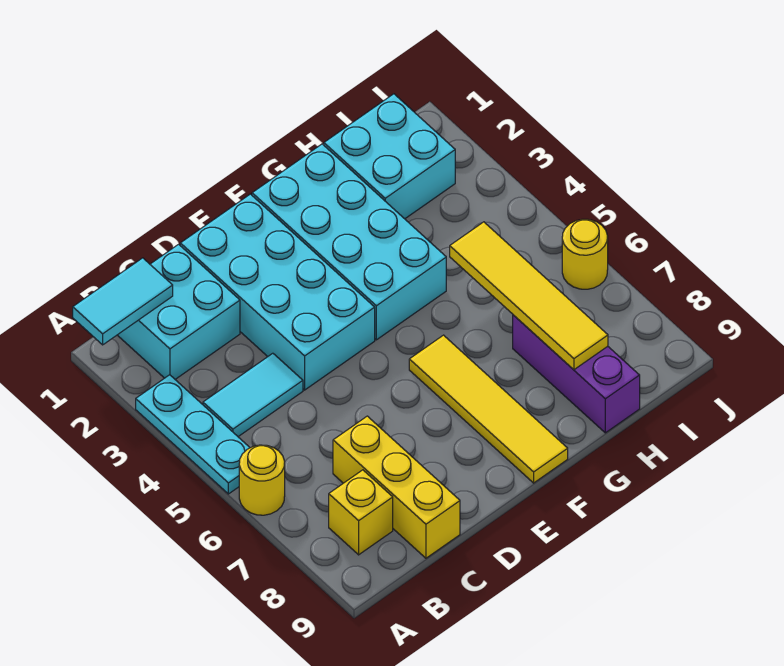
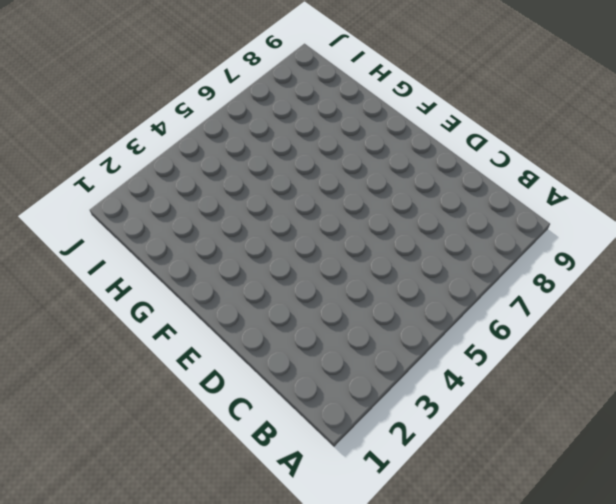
none -> cyan plate A3:A5 level 1
none -> yellow round brick A6 level 1
none -> cyan brick B1:C2 level 1

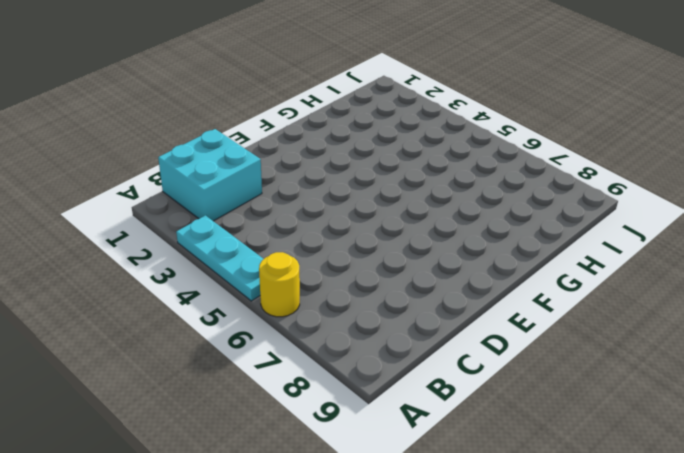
none -> cyan tile B4:C4 level 1
none -> yellow brick B8 level 1
none -> yellow brick C7:C9 level 1

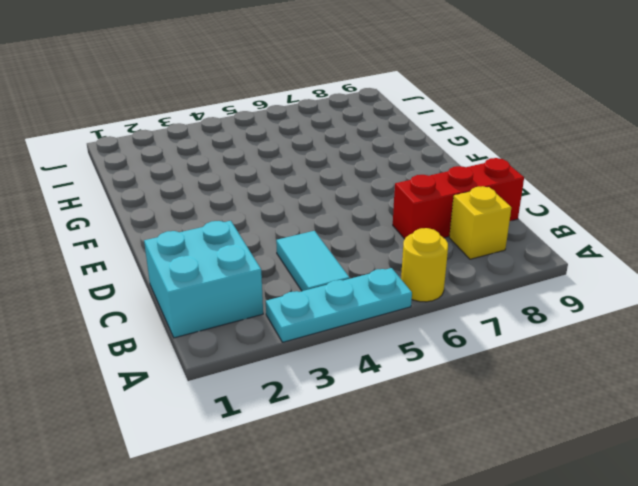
red brick C7:C9 level 1 -> yellow brick C7:C9 level 1
none -> cyan brick D1:E4 level 1
none -> cyan brick F1:G4 level 1
none -> yellow tile F6:F9 level 1

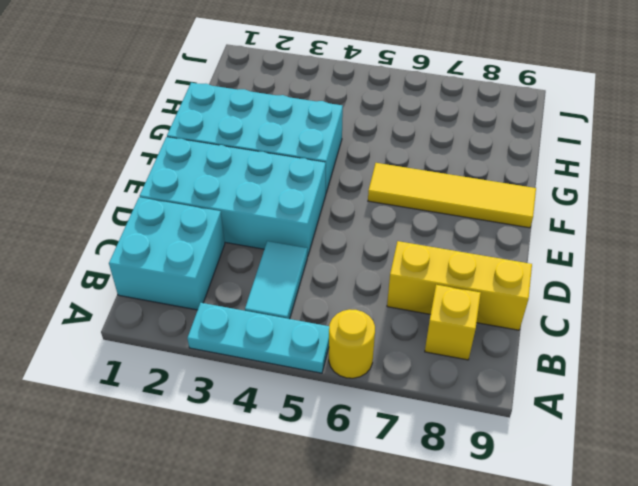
none -> cyan brick H1:I2 level 1
none -> purple brick H7:H9 level 1
none -> yellow round brick J6 level 1

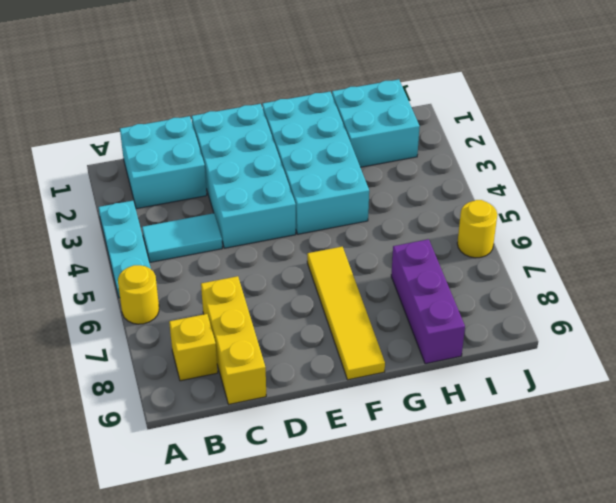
none -> cyan tile A1:B1 level 2
none -> yellow tile H5:H8 level 2

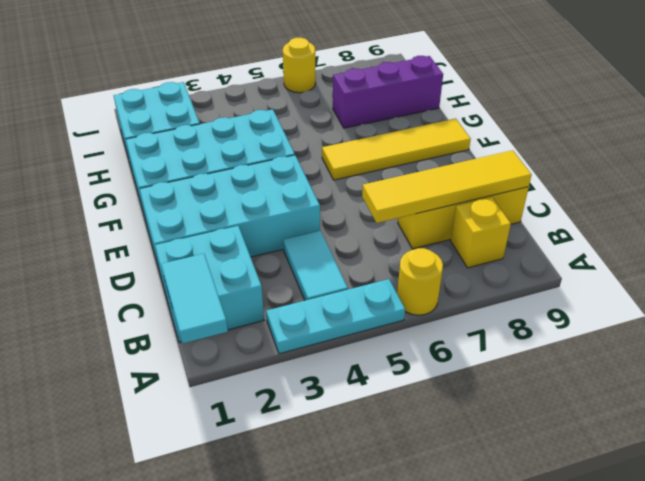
yellow tile C6:C9 level 2 -> yellow tile H5:H8 level 2

